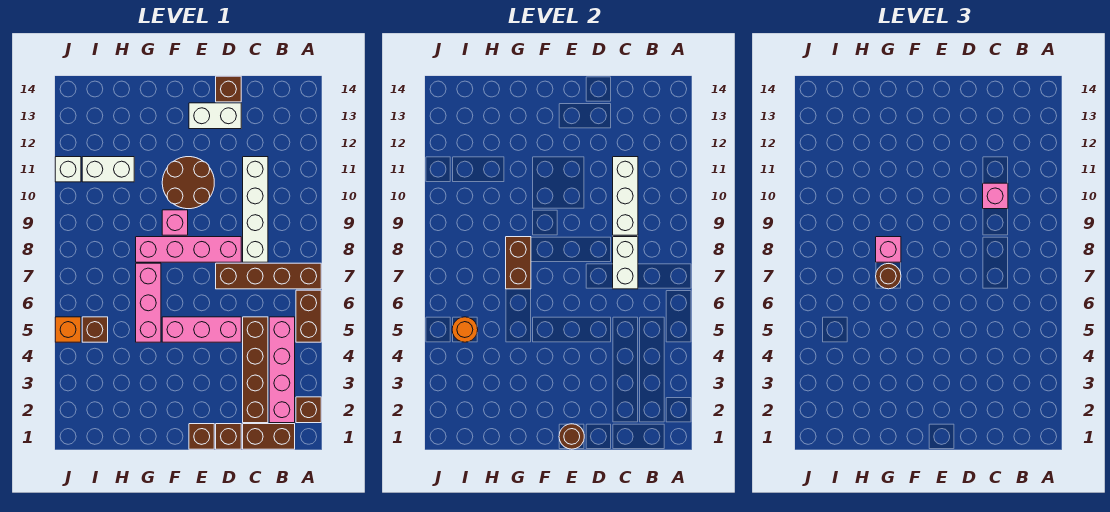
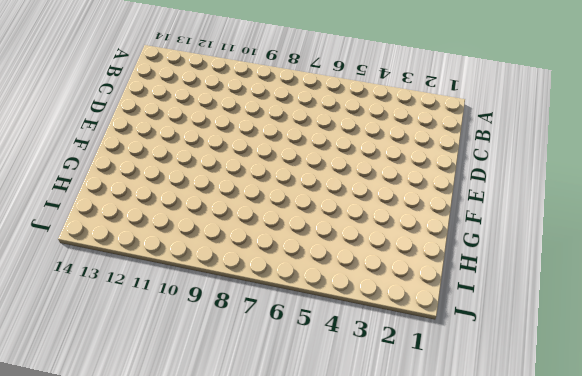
none -> brown brick A2 level 1
none -> brown brick A5:A6 level 1
none -> brown brick A7:D7 level 1

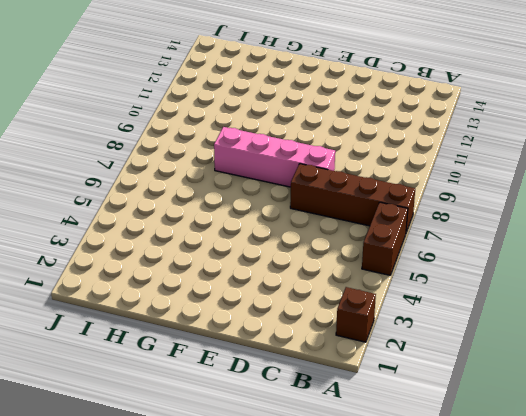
none -> brown brick B1:C1 level 1
none -> pink brick B2:B5 level 1
none -> brown brick C2:C5 level 1

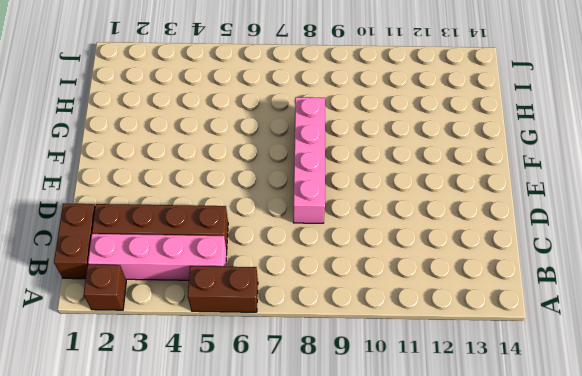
none -> brown brick A7:D7 level 1
none -> white brick C8:C11 level 1
none -> brown brick D1 level 1

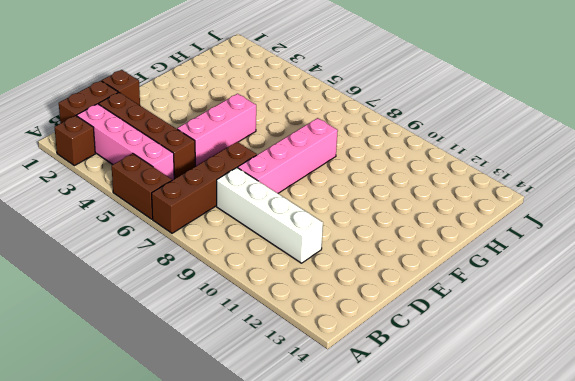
none -> white brick D13:E13 level 1
none -> brown brick D14 level 1
none -> brown brick E1 level 1

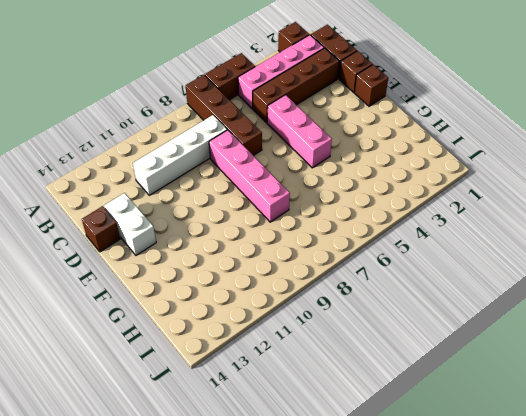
none -> brown round brick E10:F11 level 1
none -> pink brick F9 level 1
none -> pink brick G5:G7 level 1

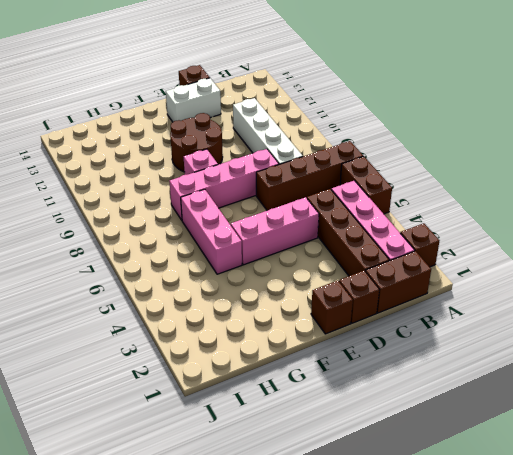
none -> white brick H11:I11 level 1
none -> brown brick I5 level 1
none -> orange brick J5 level 1

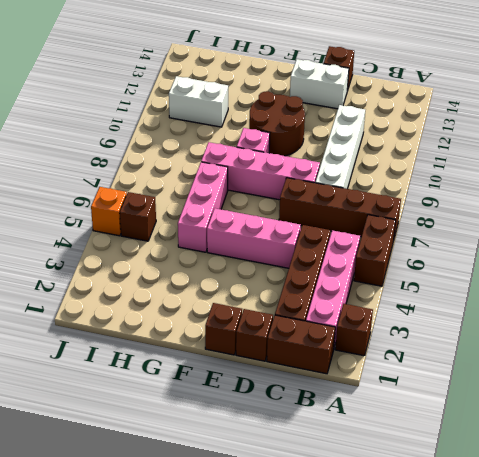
none -> white brick J11 level 1
none -> white brick C7:C8 level 2
none -> white brick C9:C11 level 2

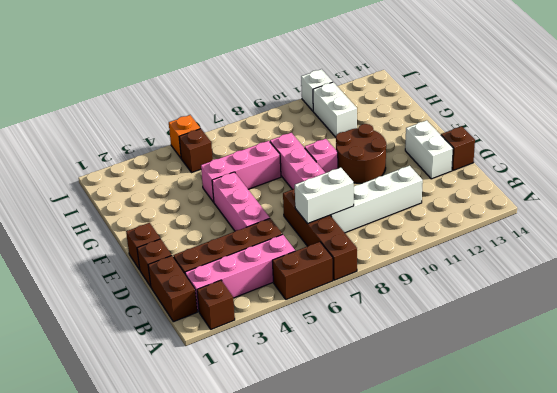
none -> white brick C9:C11 level 2
none -> brown round brick E1 level 2
none -> brown brick G7:G8 level 2

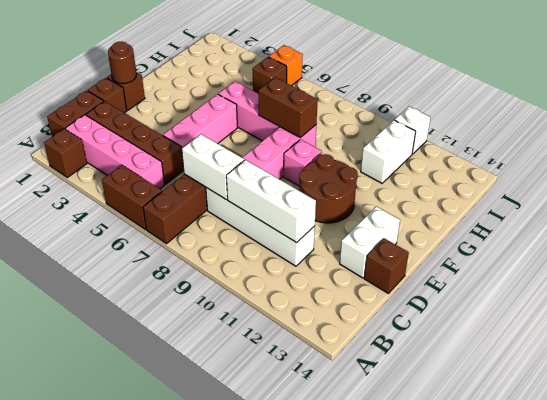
none -> orange round brick I5 level 2
none -> pink brick C10 level 3
none -> brown round brick G7 level 3

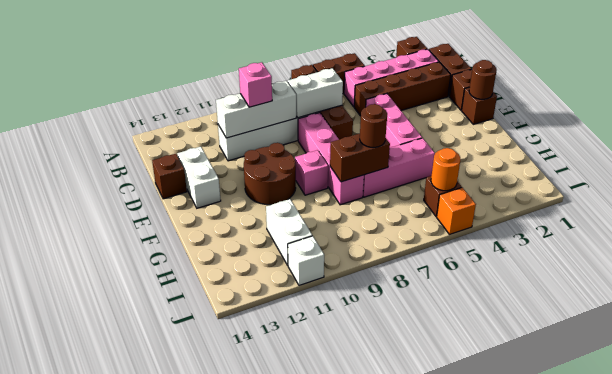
none -> pink brick G8 level 3

